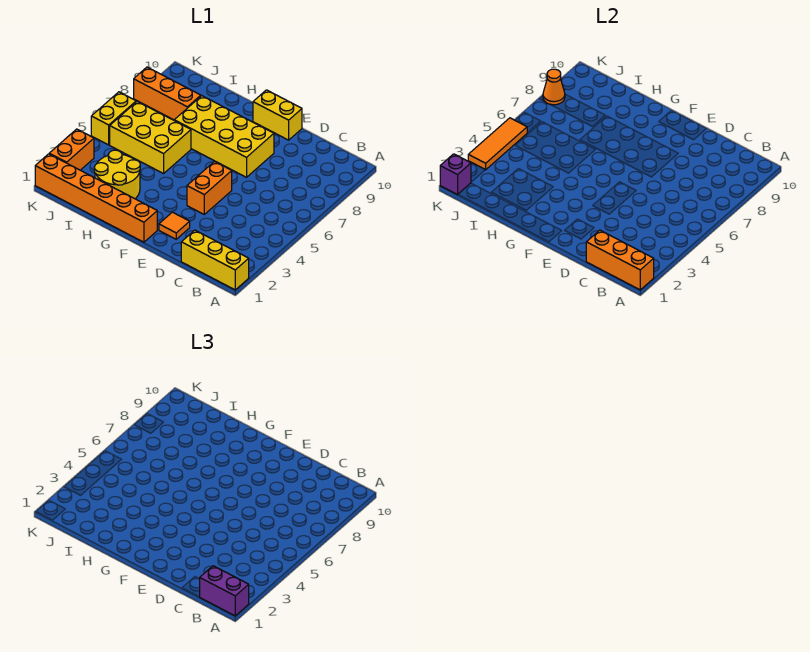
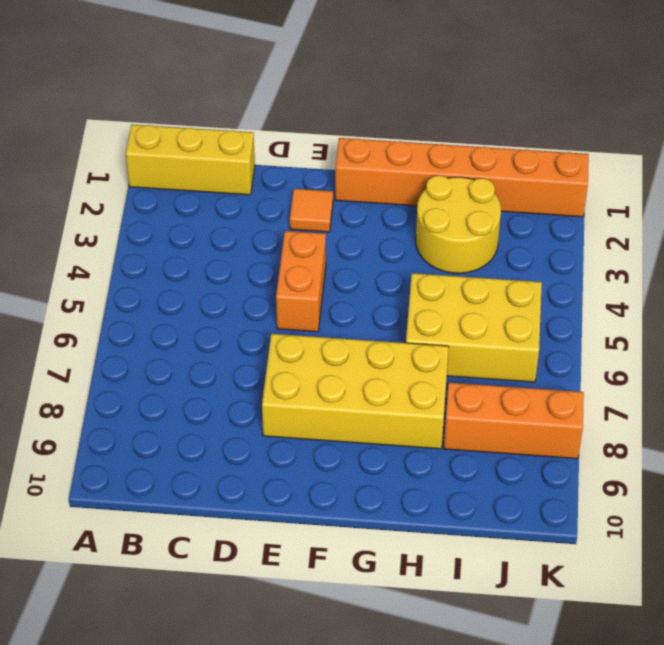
none -> yellow brick E10:F10 level 1
none -> orange brick K2:K3 level 1
none -> yellow brick K5:K6 level 1

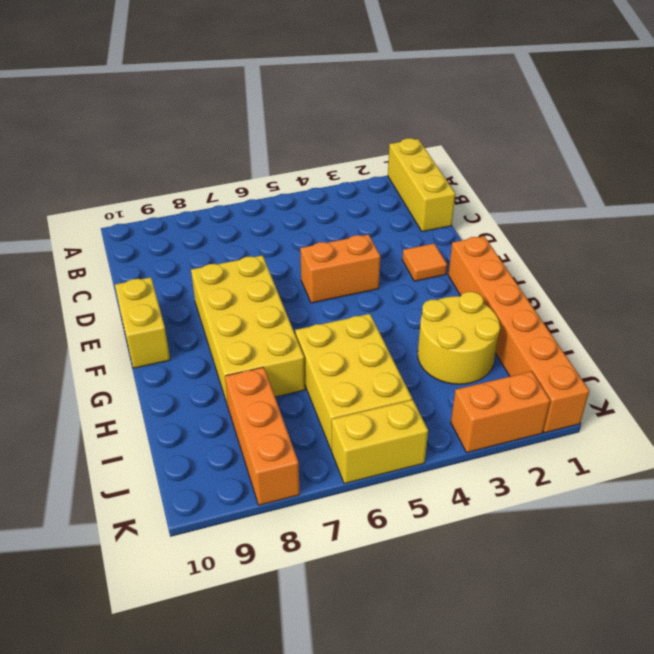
none -> orange brick A1:C1 level 2
none -> purple brick K1 level 2
none -> orange tile K3:K5 level 2

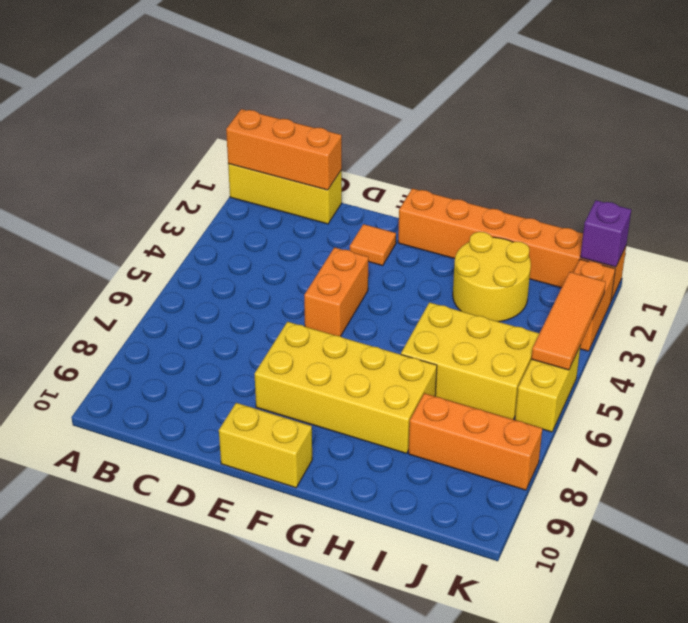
none -> orange cone K8 level 2
none -> purple brick A1:B1 level 3

